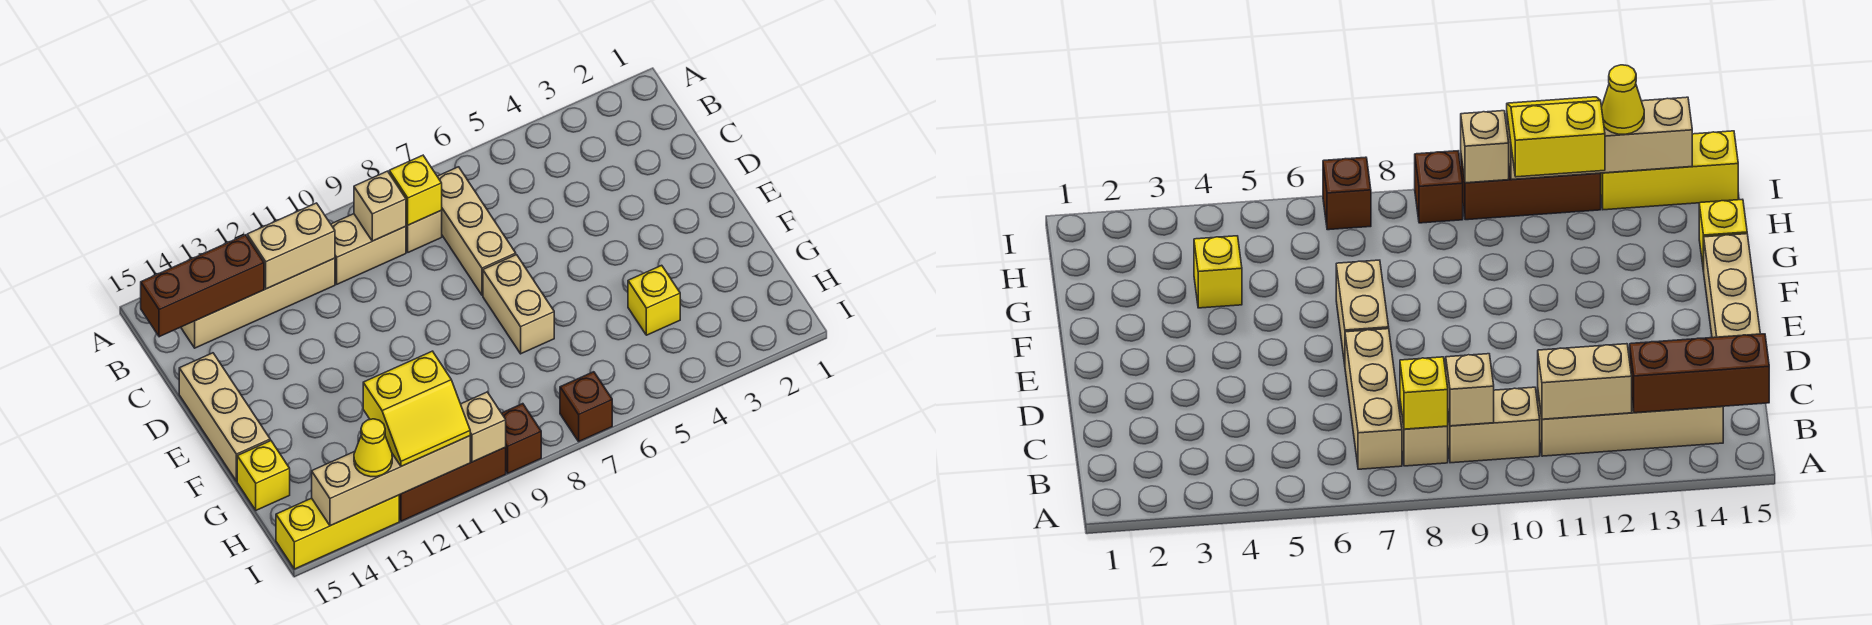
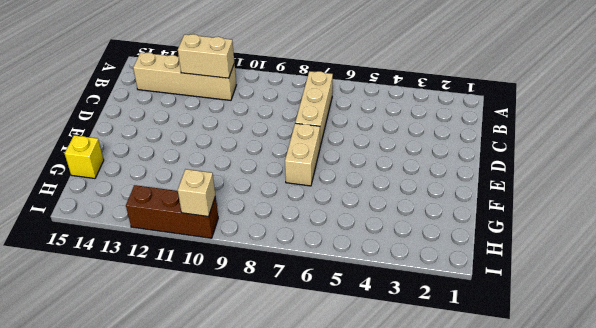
none -> tan brick B8 level 1
none -> tan brick B9:B10 level 1
none -> tan brick D15:F15 level 1

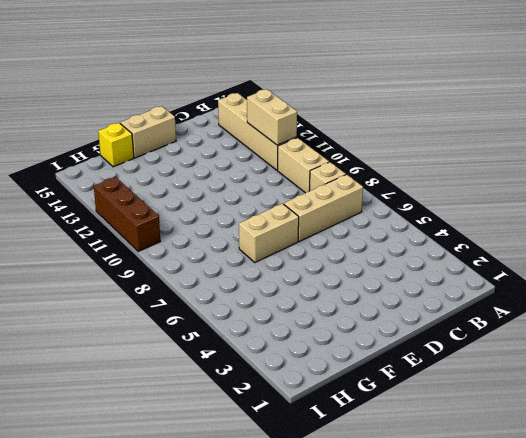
tan brick E15:F15 level 1 -> tan brick D15:F15 level 1
none -> yellow brick G4 level 1
none -> brown brick I7 level 1
none -> brown brick I9 level 1

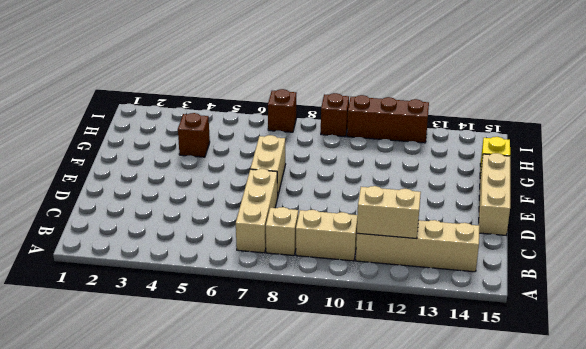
brown brick G4 level 1 -> yellow brick G4 level 1
none -> yellow brick I13:I15 level 1
none -> yellow brick B8 level 2
none -> tan brick B9 level 2

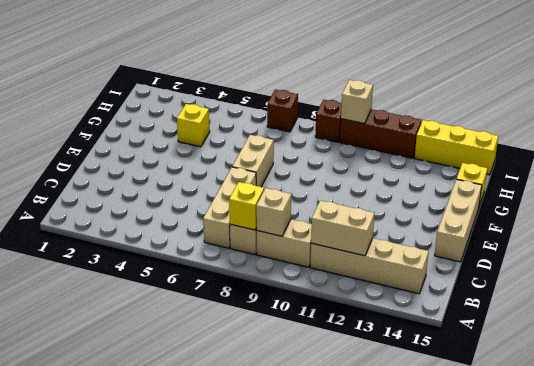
none -> brown brick B13:B15 level 2
none -> tan brick I11:I14 level 2
none -> yellow slope H11:I12 level 3 top H

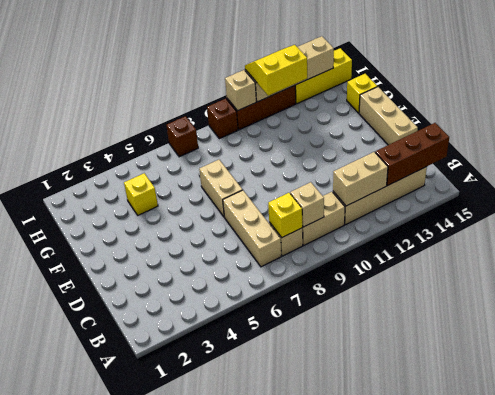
none -> yellow cone I13 level 3

